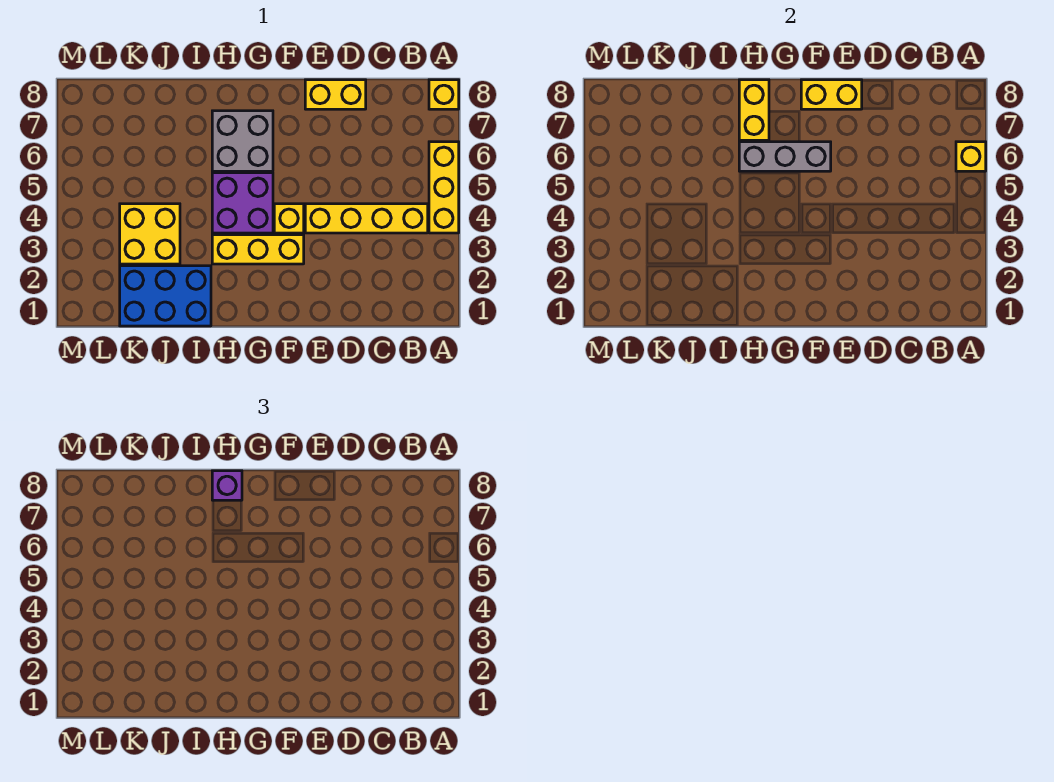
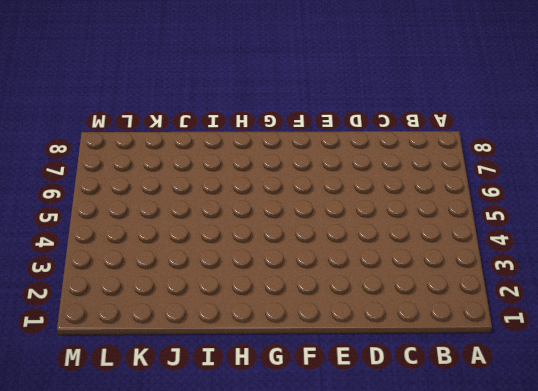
none -> yellow brick A4:A6 level 1
none -> yellow brick A8 level 1
none -> yellow brick B4:E4 level 1

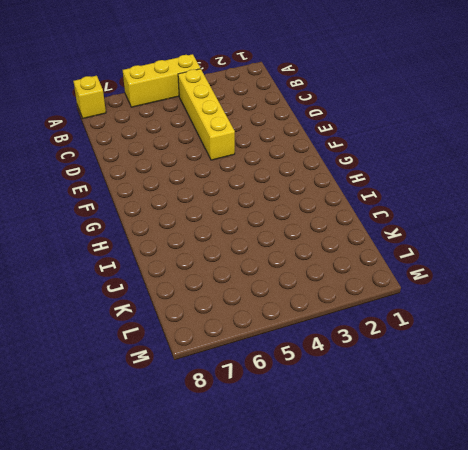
none -> yellow brick D8:E8 level 1
none -> yellow brick F3:H3 level 1
none -> yellow brick F4 level 1

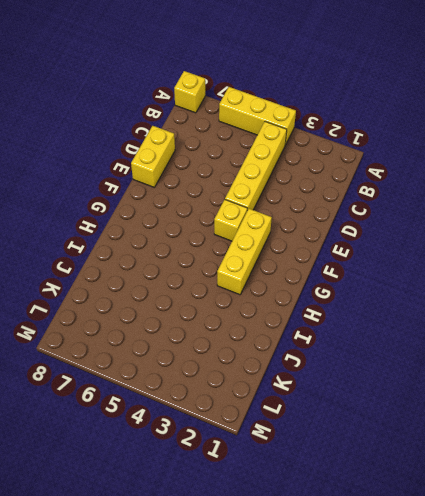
none -> purple brick G4:H5 level 1
none -> grey brick G6:H7 level 1
none -> blue brick I1:K2 level 1

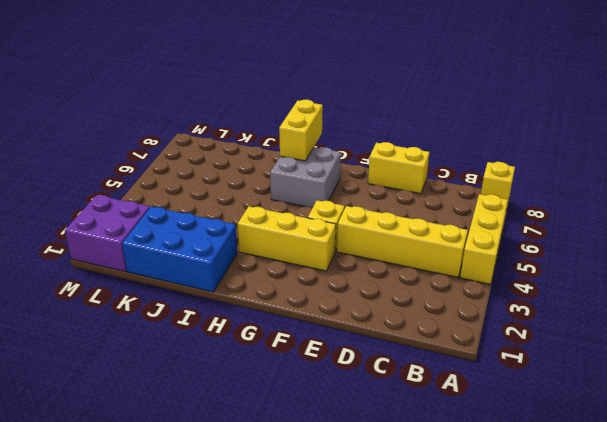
purple brick L1:M2 level 1 -> purple brick G4:H5 level 1
none -> yellow brick J3:K4 level 1
none -> yellow brick A6 level 2
none -> yellow brick E8:F8 level 2

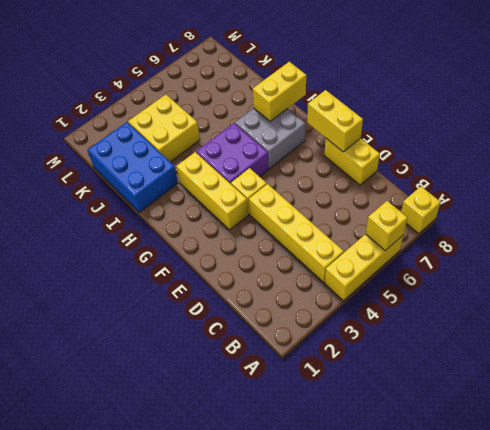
none -> grey brick F6:H6 level 2
none -> purple brick H8 level 3

